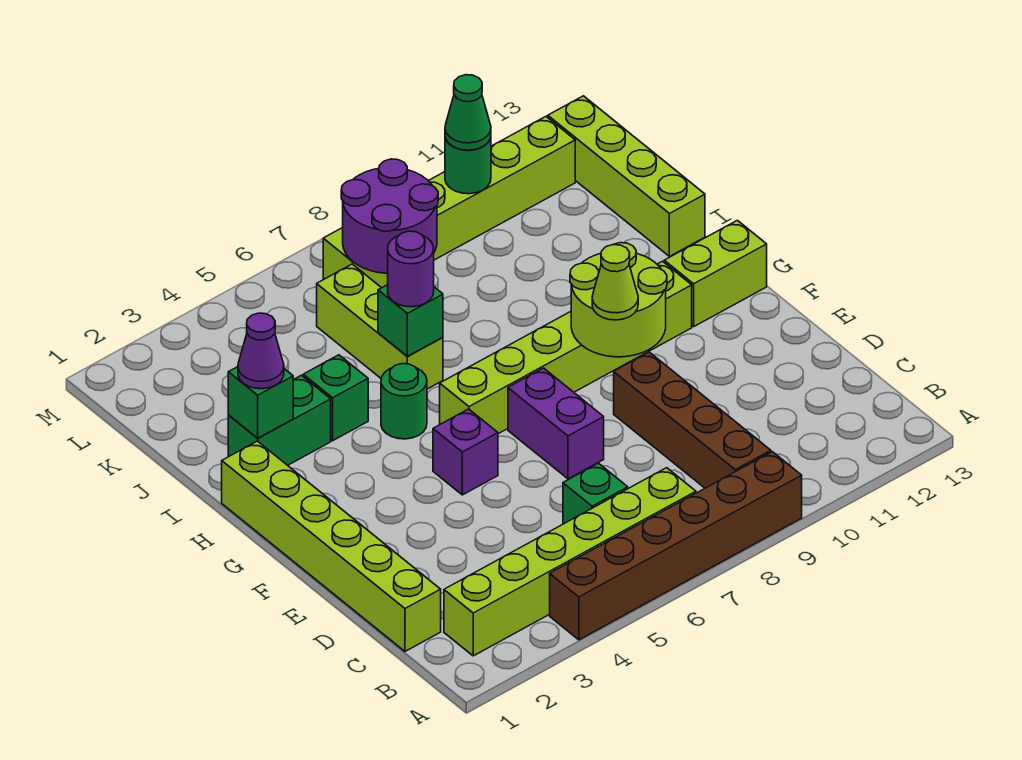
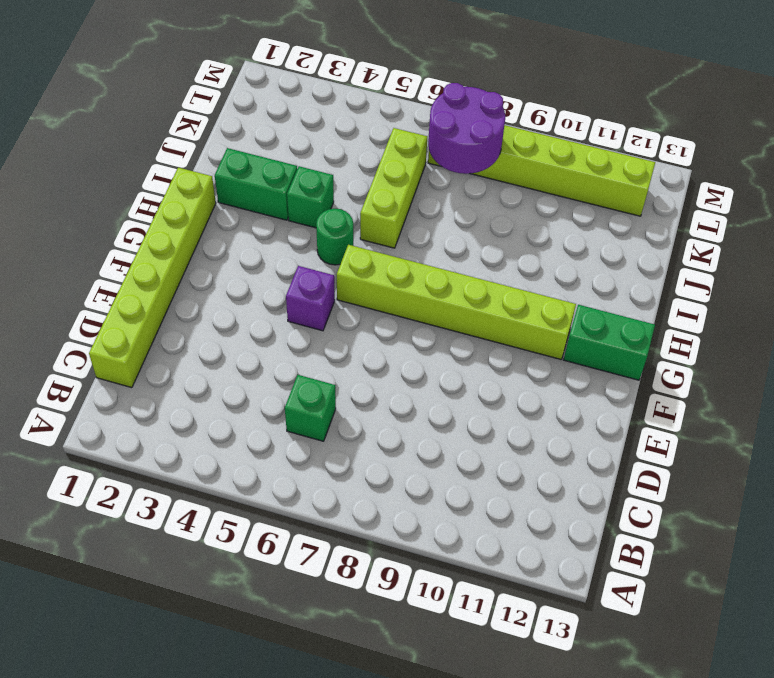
green brick G12:G13 level 1 -> lime brick G12:G13 level 1
none -> brown brick A4:A9 level 1
none -> lime brick B2:B7 level 1
none -> brown brick B9:E9 level 1

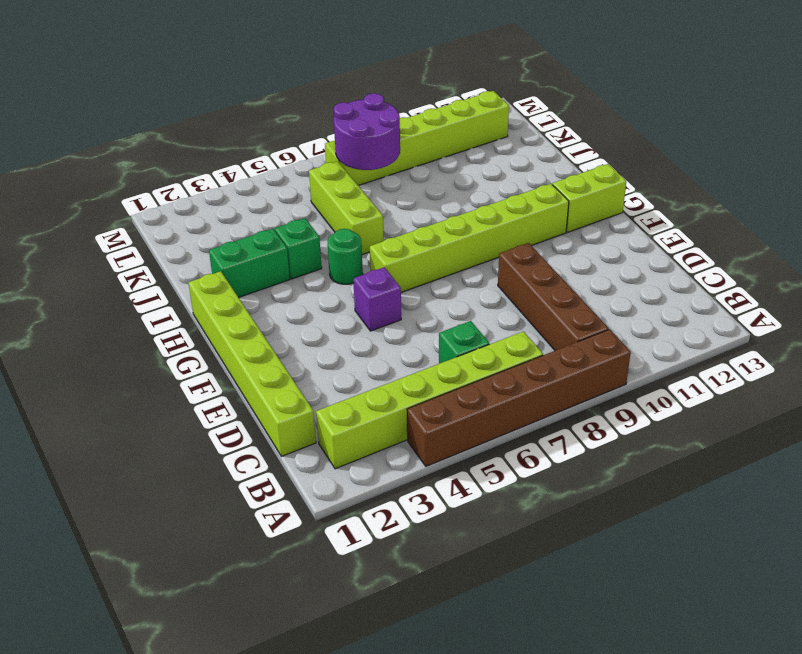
none -> purple brick E7:F7 level 1
none -> lime brick I13:L13 level 1
none -> lime round brick F9:G10 level 2

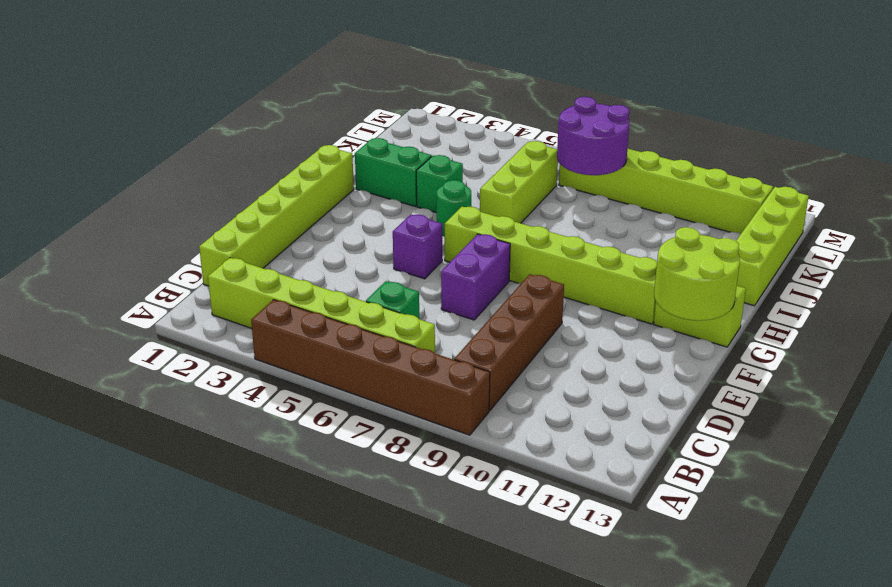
lime round brick F12:G13 level 2 -> lime round brick F9:G10 level 2
none -> green brick I2 level 2
none -> green brick I6 level 2
none -> green round brick L10 level 2

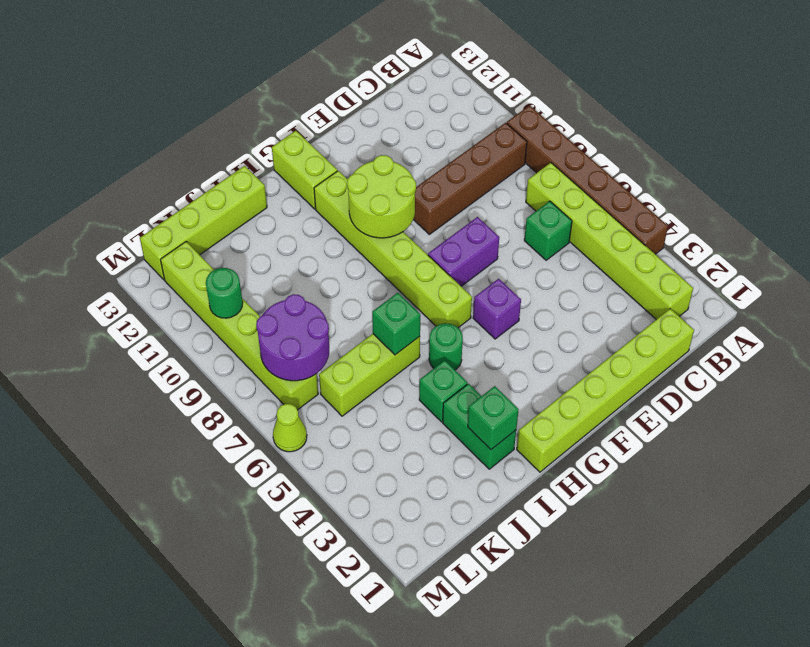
lime cone M6 level 1 -> lime cone F9 level 3
none -> purple cone I2 level 3
none -> purple round brick I6 level 3
none -> green cone L10 level 3

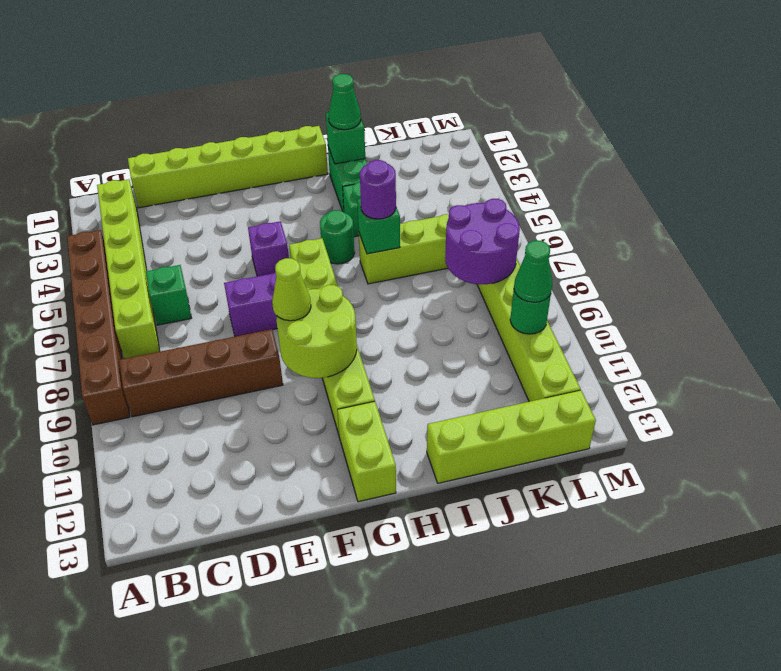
green cone I2 level 3 -> purple cone I2 level 3

